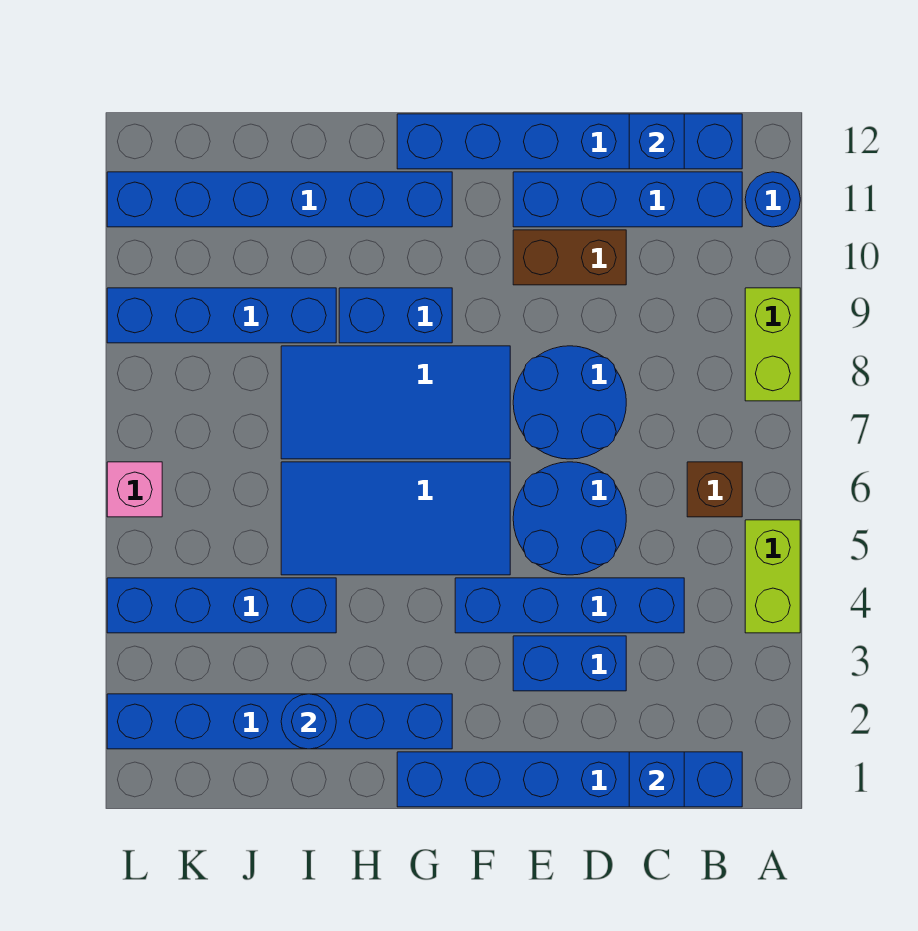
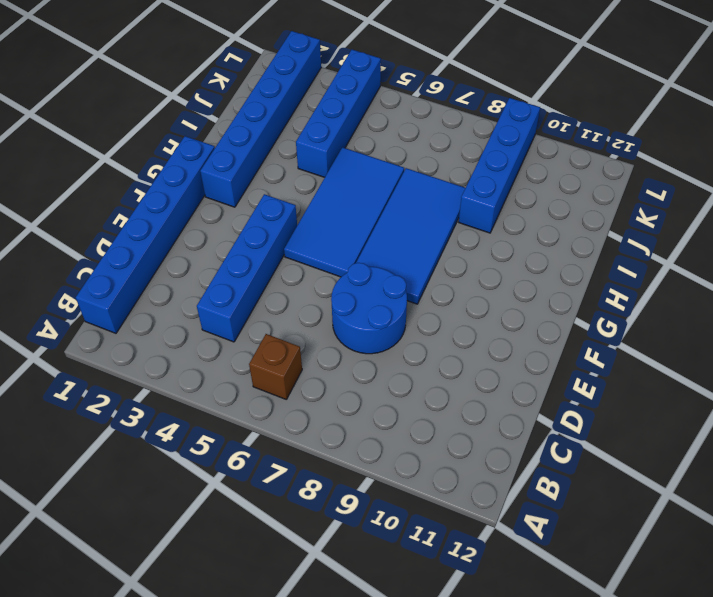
none -> lime brick A4:A5 level 1
none -> lime brick A8:A9 level 1
none -> blue round brick A11 level 1

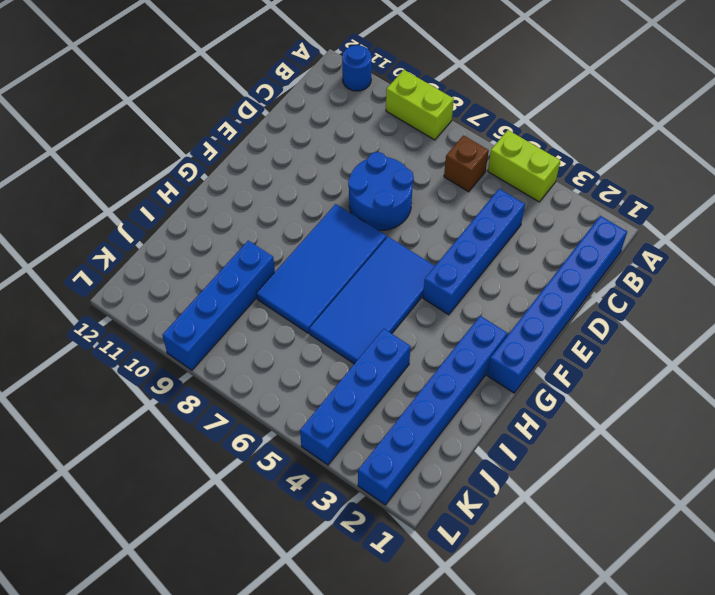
none -> blue brick B11:E11 level 1
none -> blue brick B12:G12 level 1
none -> blue brick D3:E3 level 1

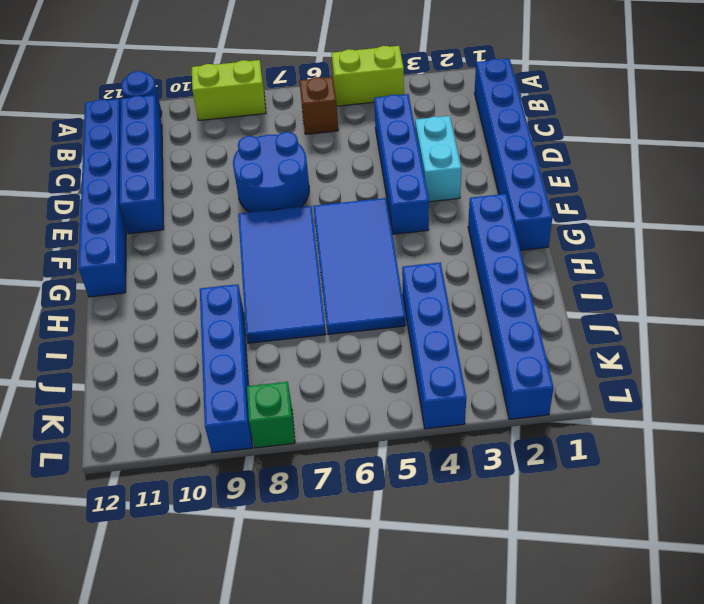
cyan brick D3:E3 level 1 -> blue brick D3:E3 level 1
green brick L8 level 1 -> none
none -> blue round brick D5:E6 level 1
none -> brown brick D10:E10 level 1
none -> blue brick G9:H9 level 1

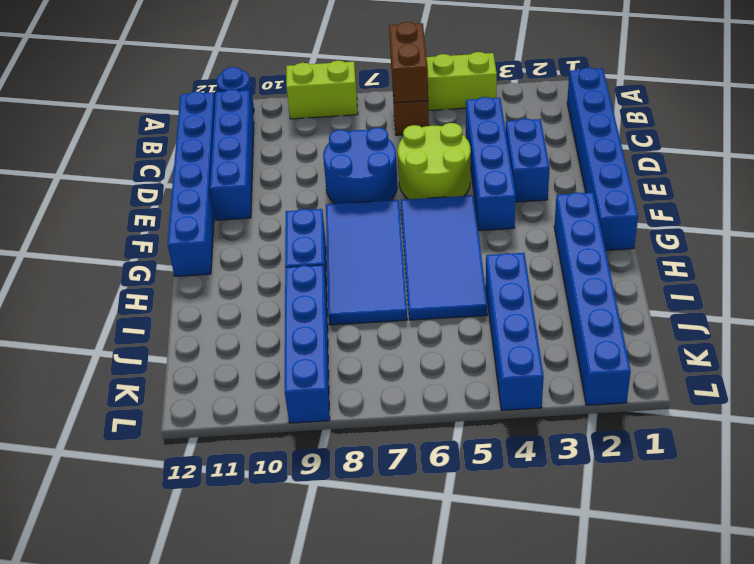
brown brick A6:B6 level 2 -> brown brick D10:E10 level 1
lime round brick D5:E6 level 1 -> blue round brick D5:E6 level 1
none -> blue brick G11:L11 level 1
none -> pink brick L6 level 1
none -> blue brick C1 level 2

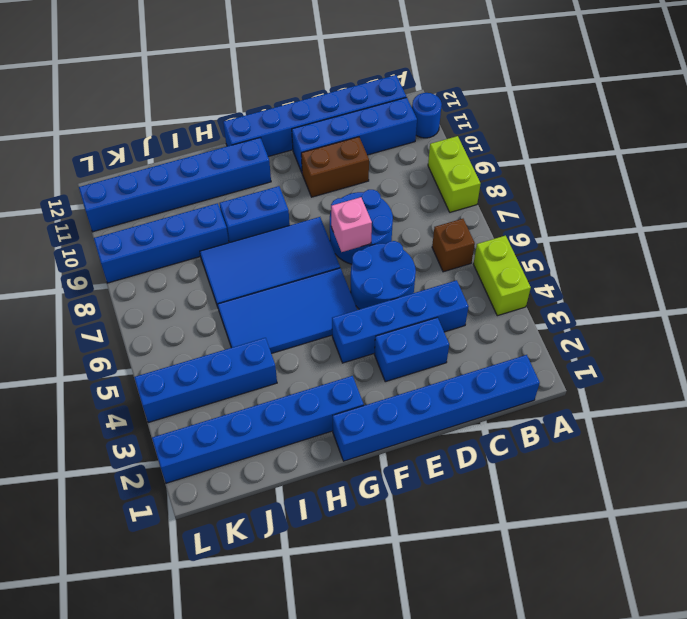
pink brick E7 level 2 -> pink brick L6 level 1
none -> blue brick C1 level 2
none -> blue brick C12 level 2
none -> blue round brick I2 level 2

